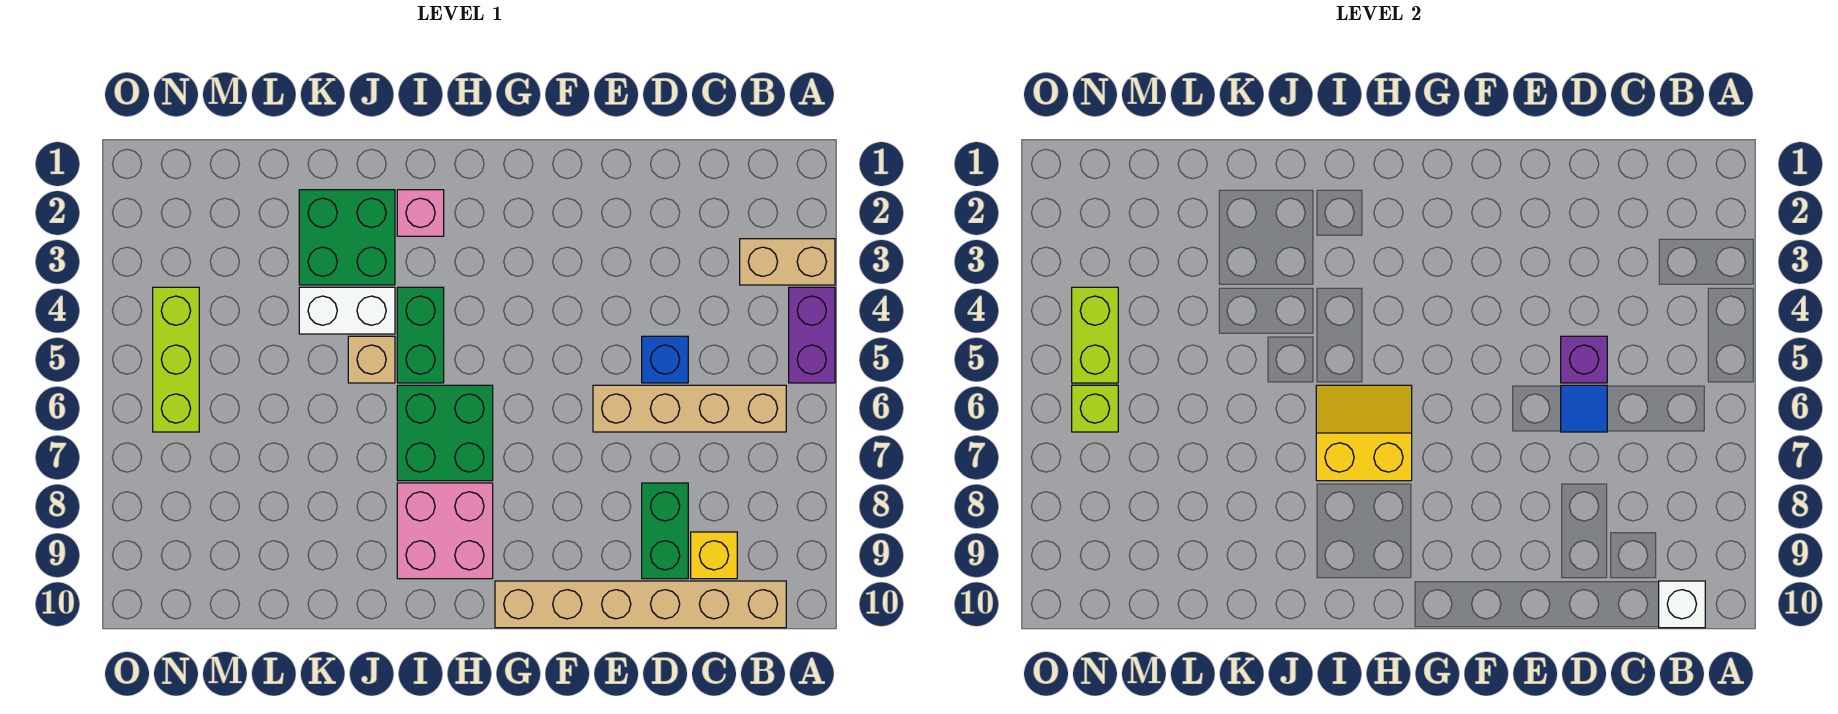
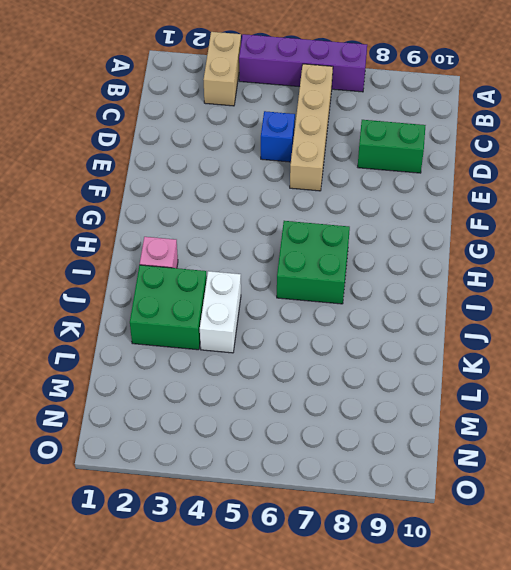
purple brick A4:A7 level 1 -> purple brick A4:A5 level 1
none -> tan brick B10:G10 level 1
none -> yellow brick C9 level 1
none -> pink brick H8:I9 level 1

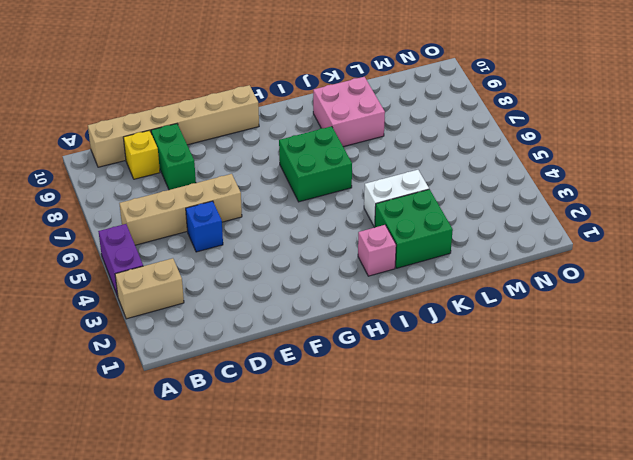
pink brick J8:K9 level 1 -> pink brick H8:I9 level 1
none -> green brick I4:I5 level 1
none -> tan brick J5 level 1
none -> lime brick N4:N6 level 1

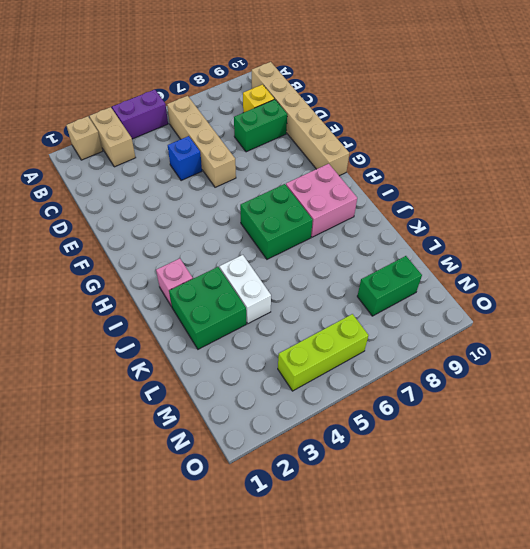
tan brick A2 level 1 -> tan brick J5 level 1
green brick M8:M9 level 1 -> green brick I4:I5 level 1
none -> white brick B10 level 2
none -> purple brick D5 level 2
none -> blue tile D6 level 2

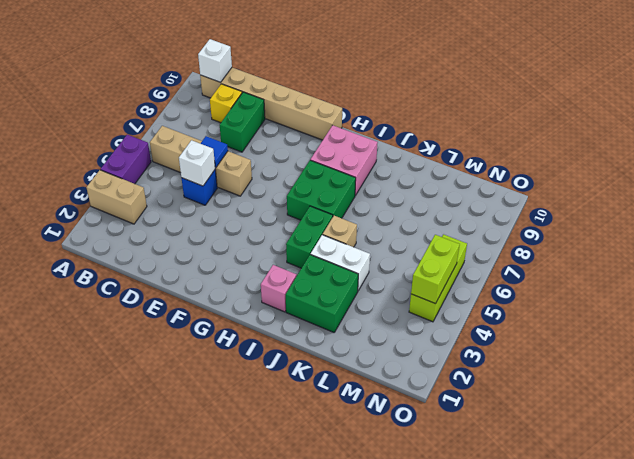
white brick D5 level 2 -> purple brick D5 level 2
none -> yellow slope H6:I7 level 2 top 7
none -> lime brick N6 level 2

